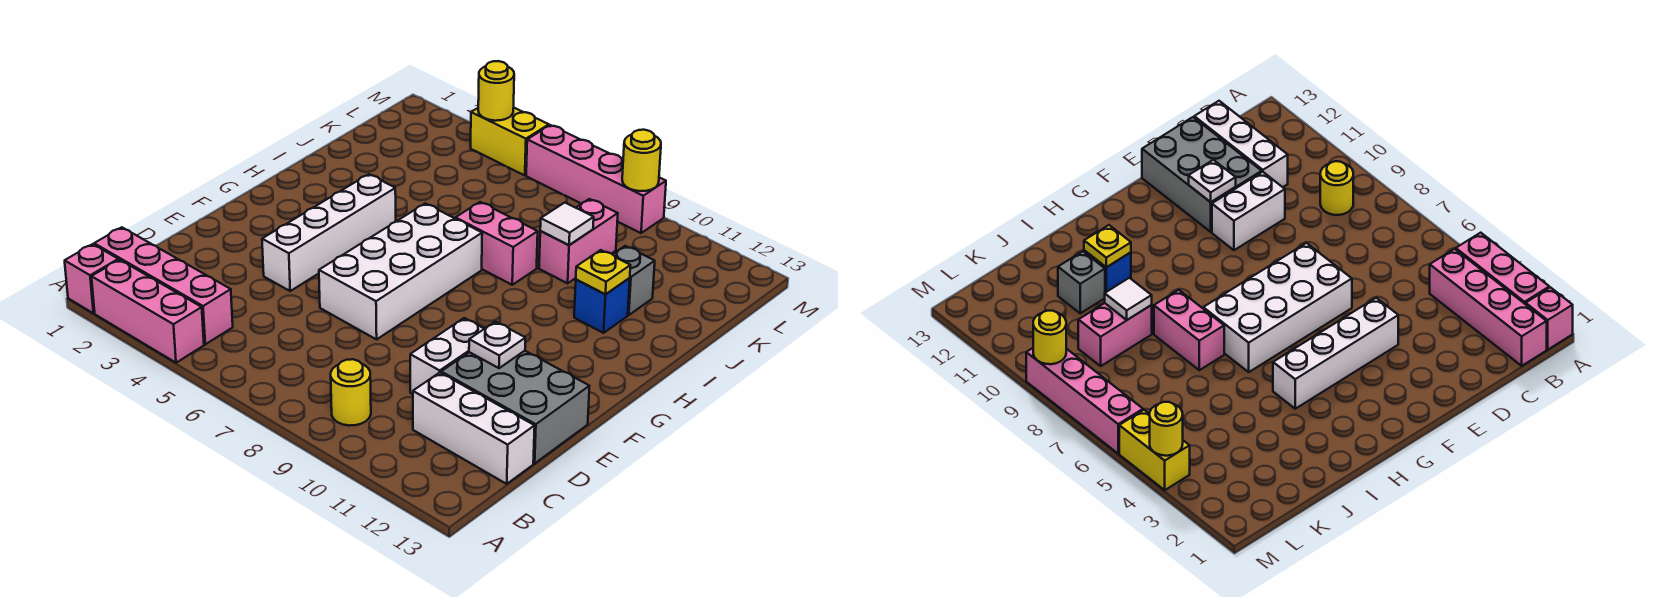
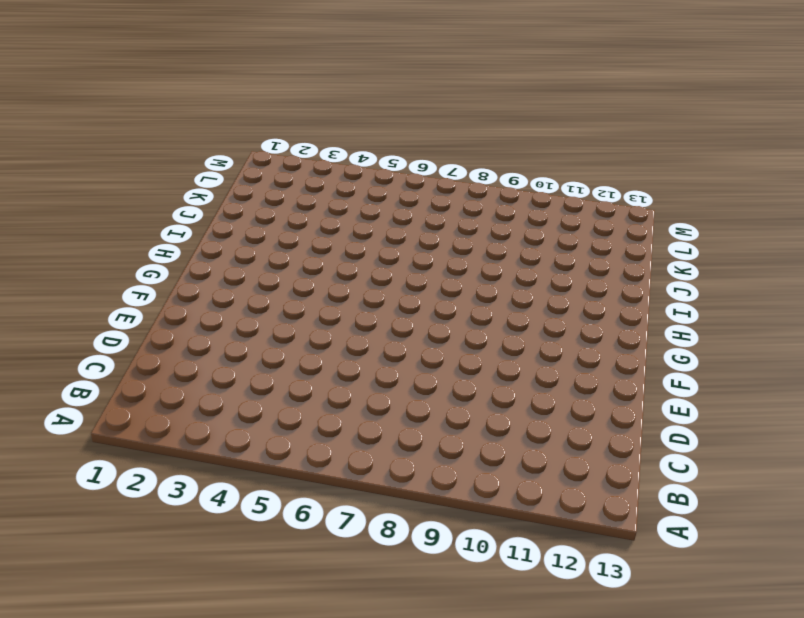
none -> pink brick A1 level 1
none -> pink brick A2:A4 level 1
none -> pink brick B1:B4 level 1

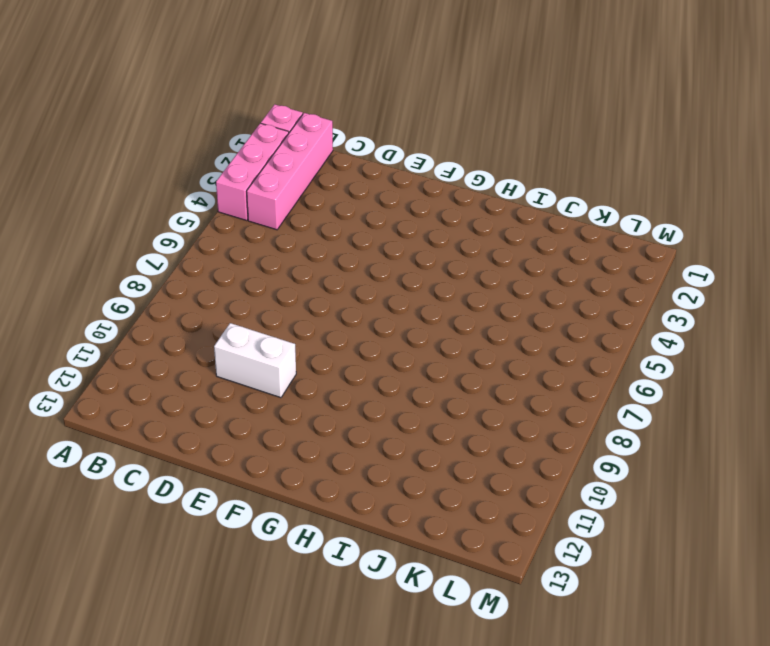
none -> yellow round brick B9 level 1
none -> white brick C11:C13 level 1
none -> grey brick D11:E13 level 1

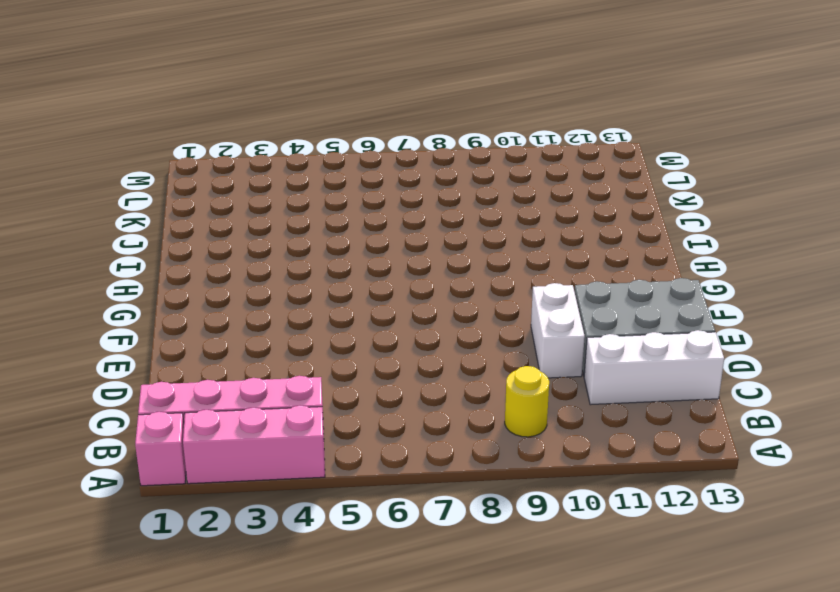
none -> white brick E4:H4 level 1
none -> white brick E6:H7 level 1
none -> pink brick I7:I8 level 1

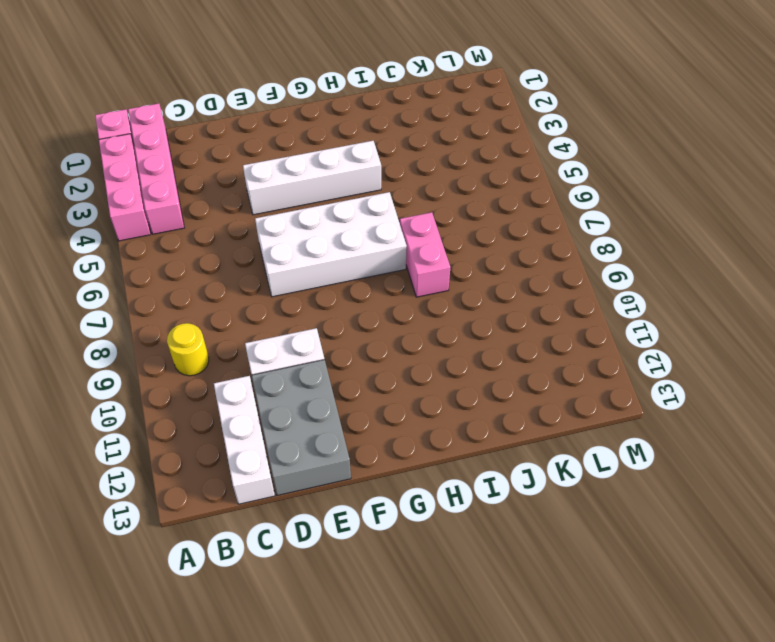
none -> blue brick I11 level 1
none -> pink brick J9:K9 level 1
none -> grey brick J11 level 1

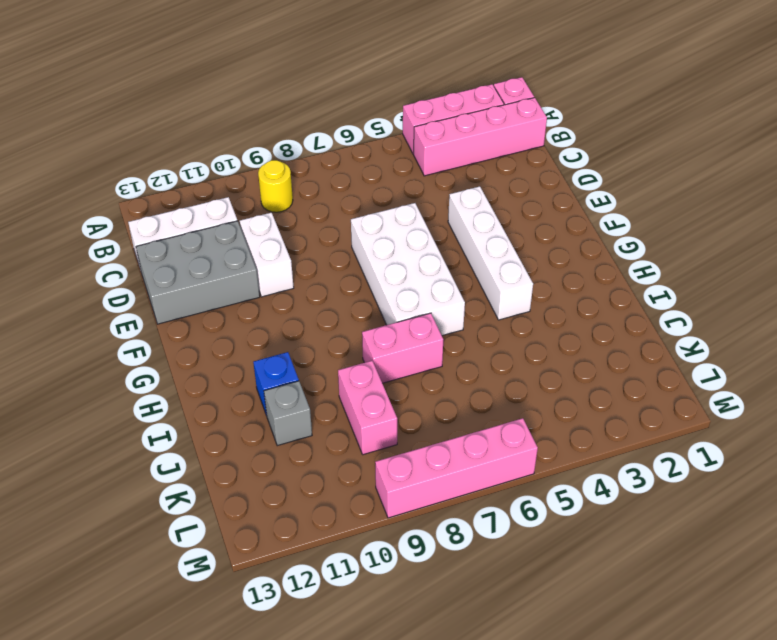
none -> yellow brick M4:M5 level 1
none -> white plate E11 level 2
none -> yellow plate I11 level 2

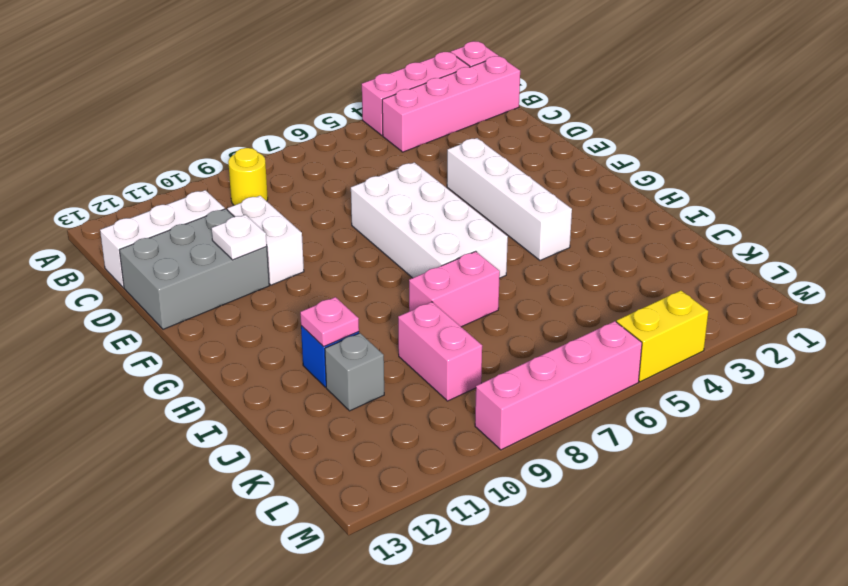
pink plate I11 level 2 -> yellow plate I11 level 2
none -> white tile J9 level 2
none -> yellow round brick M4 level 2
none -> yellow round brick M9 level 2

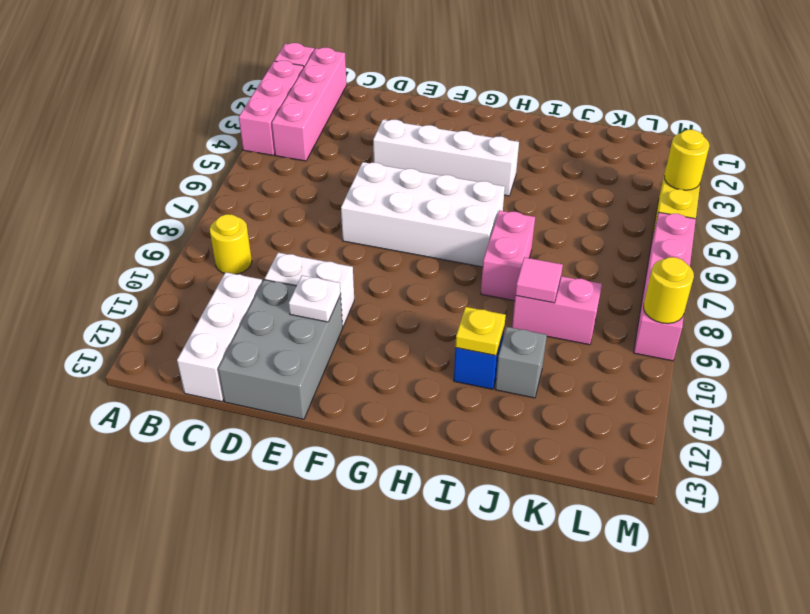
pink tile J9 level 2 -> white tile J9 level 2

